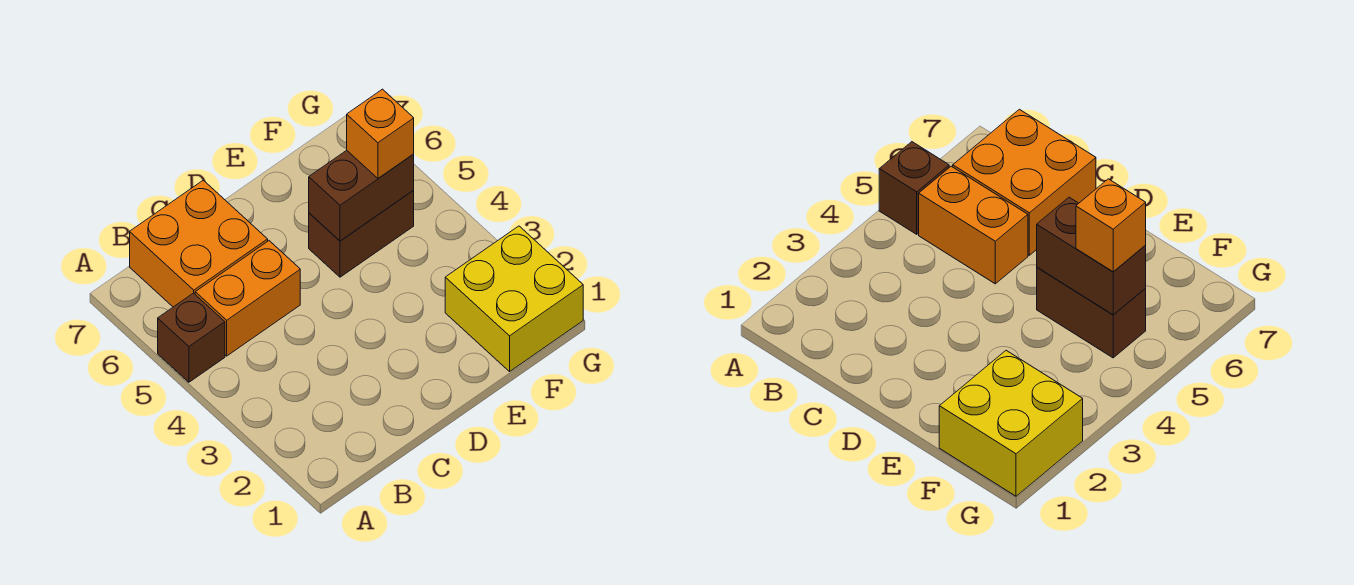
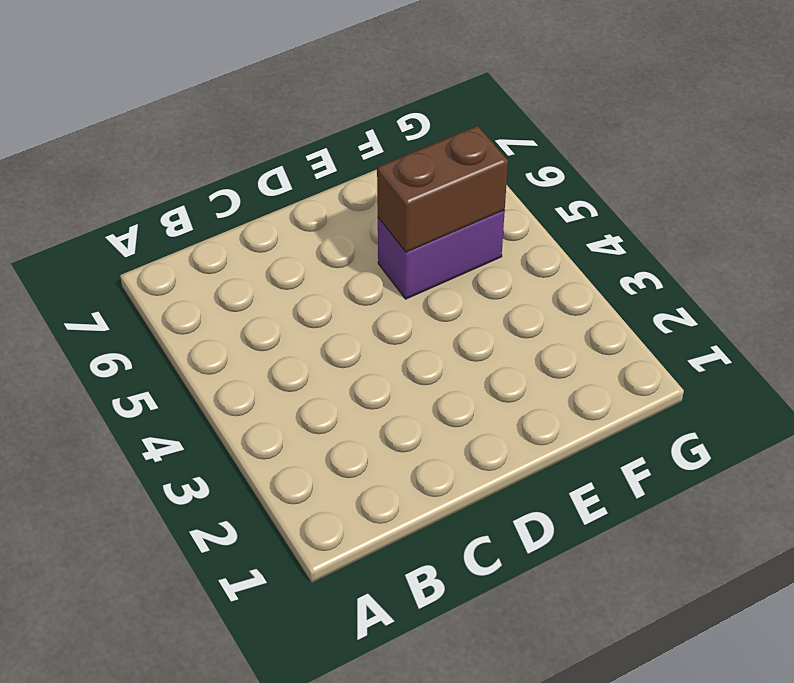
purple brick E5:F5 level 1 -> brown brick E5:F5 level 1
none -> brown brick A5 level 1
none -> orange brick B5:C5 level 1

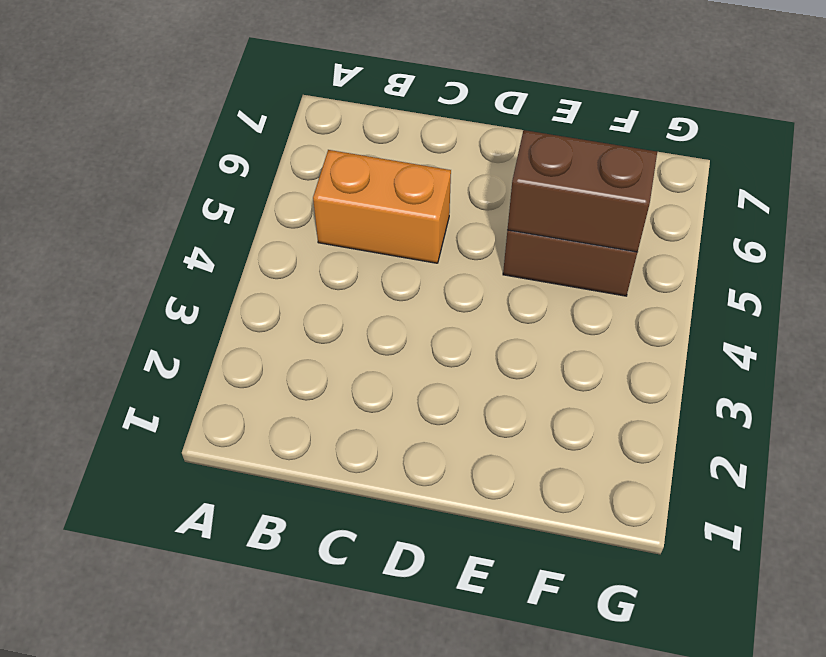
none -> brown brick A5 level 1
none -> orange brick B6:C7 level 1

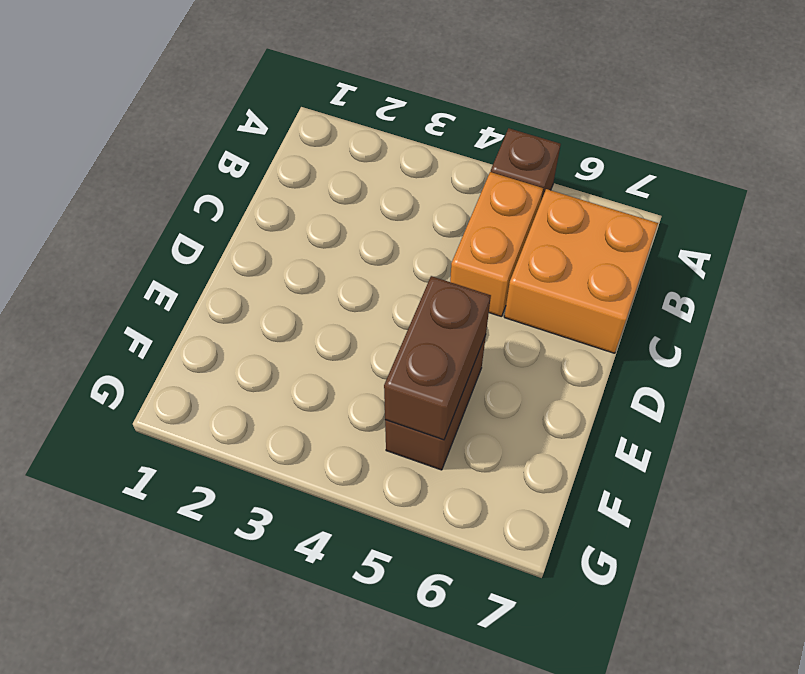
none -> yellow brick F1:G2 level 1
none -> orange brick F5 level 3

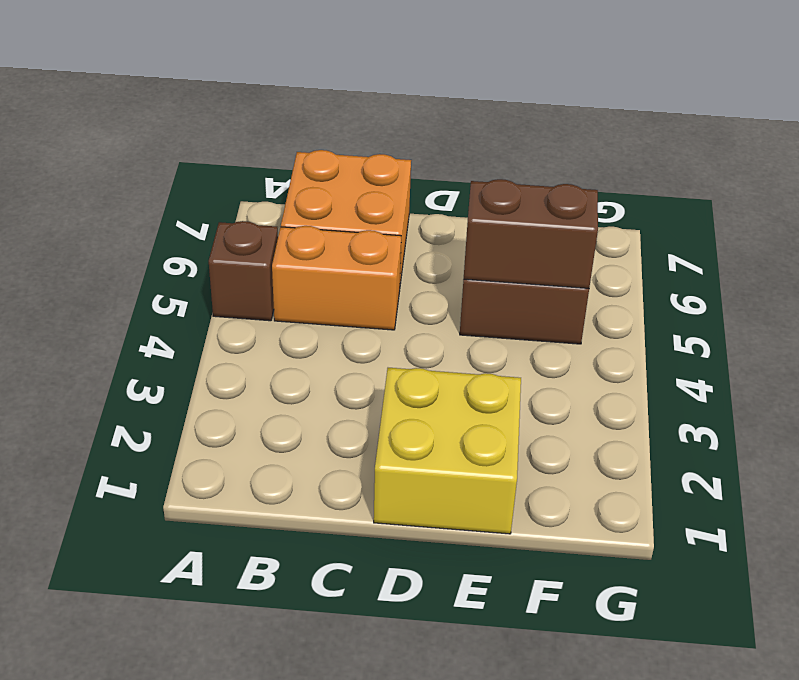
yellow brick D1:E2 level 1 -> yellow brick F1:G2 level 1
none -> orange brick F5 level 3

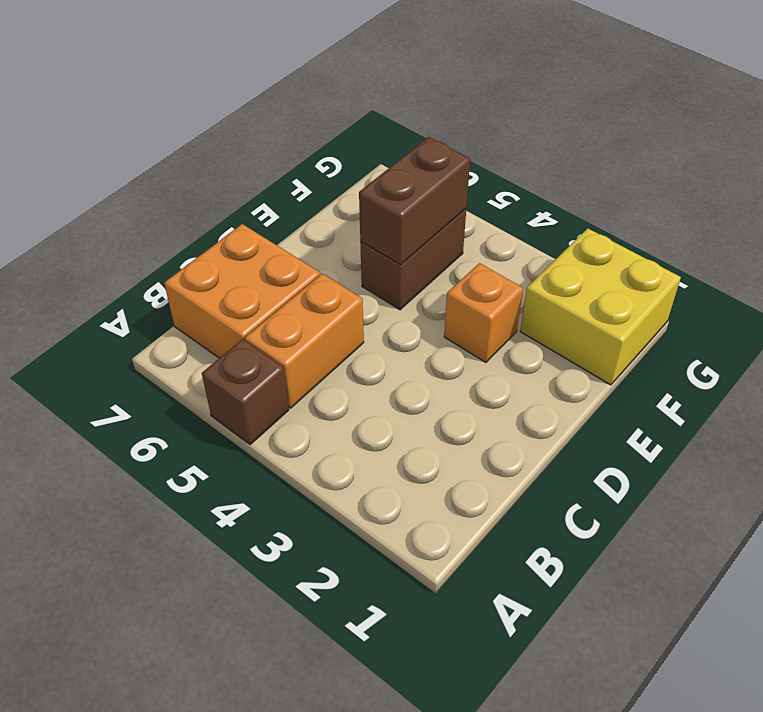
orange brick E3 level 1 -> orange brick F5 level 3

